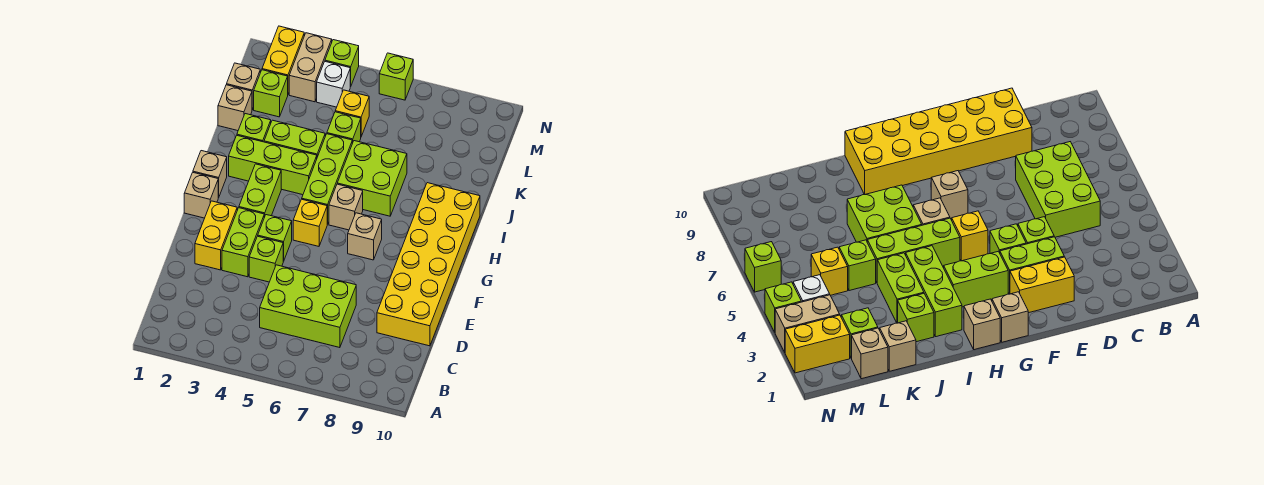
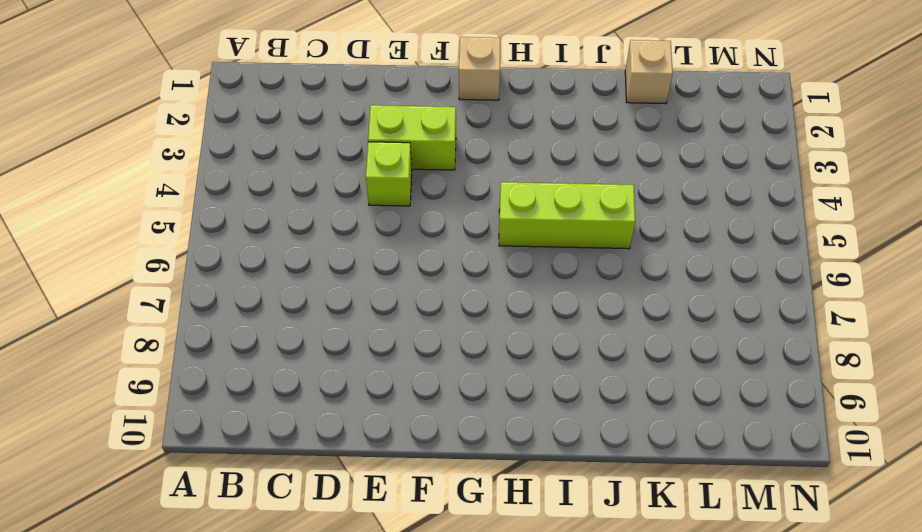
none -> lime brick C5:D7 level 1
none -> yellow brick D9:I10 level 1
none -> yellow brick E2:F2 level 1

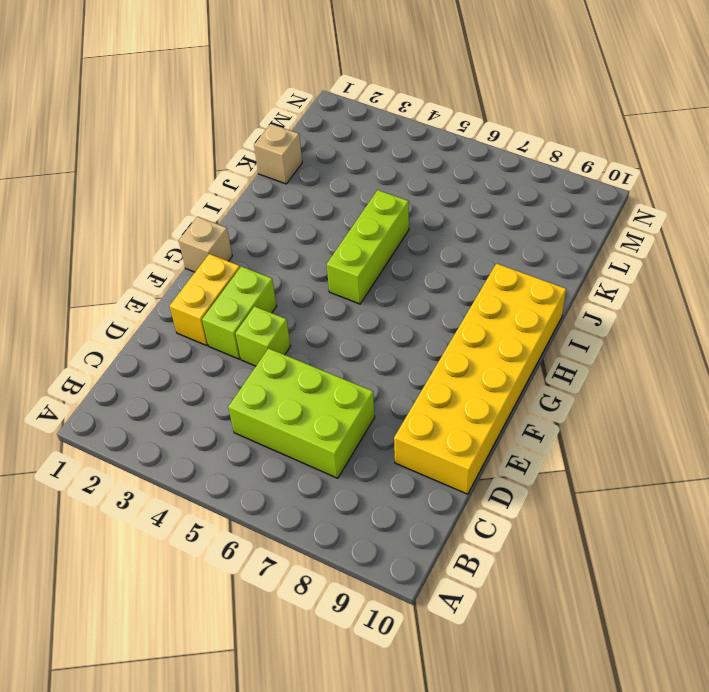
none -> lime brick F4 level 1
none -> lime brick G3:H3 level 1
none -> yellow brick G5 level 1

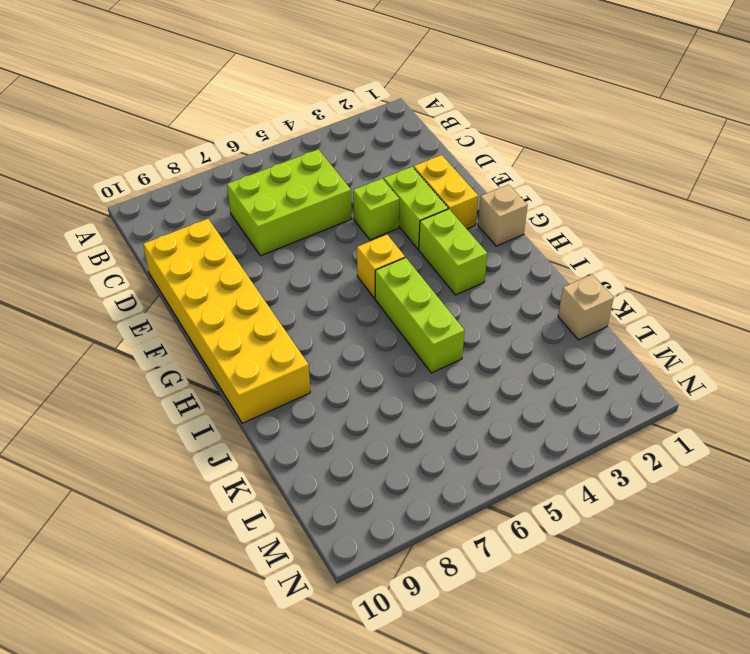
none -> lime brick F4 level 1
none -> tan brick G7 level 1
none -> tan brick H1 level 1

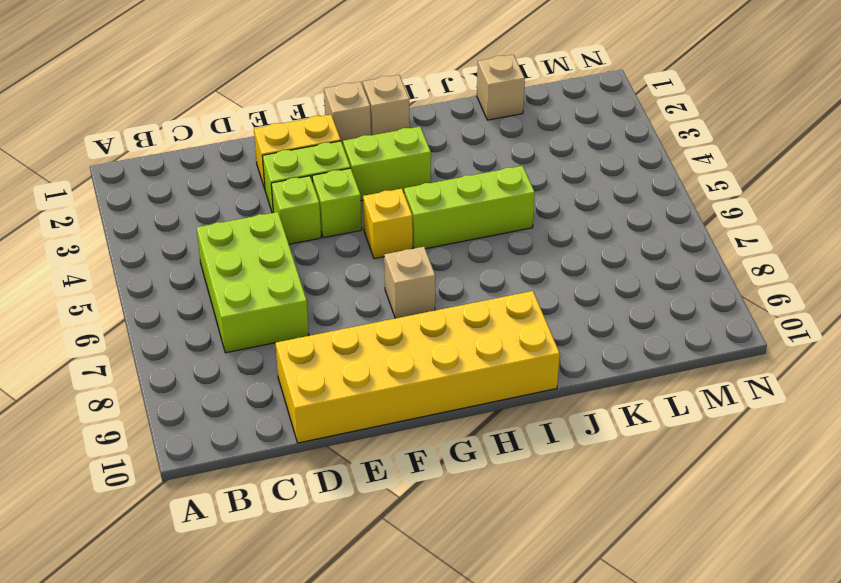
none -> tan brick H6 level 1
none -> lime brick I2:I4 level 1
none -> lime brick I6:J7 level 1

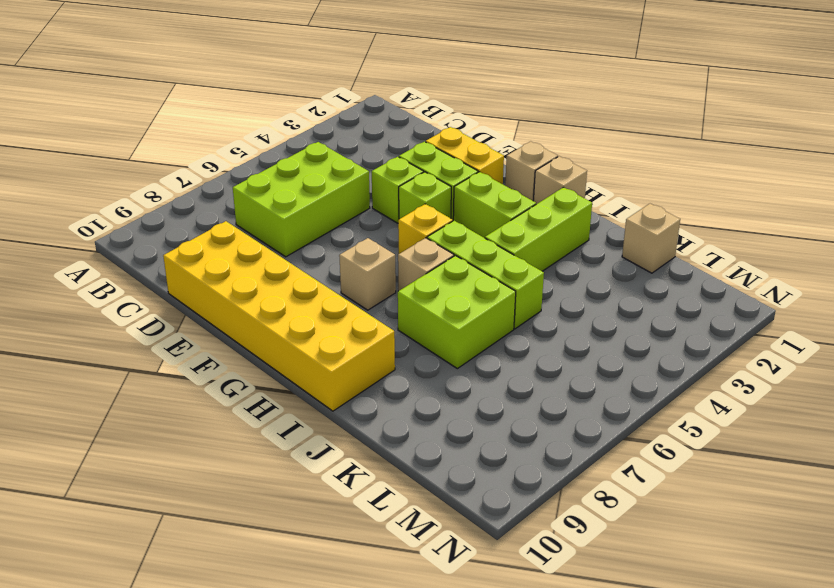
none -> lime brick J2 level 1
none -> lime brick J3:J4 level 1
none -> lime brick K5 level 1

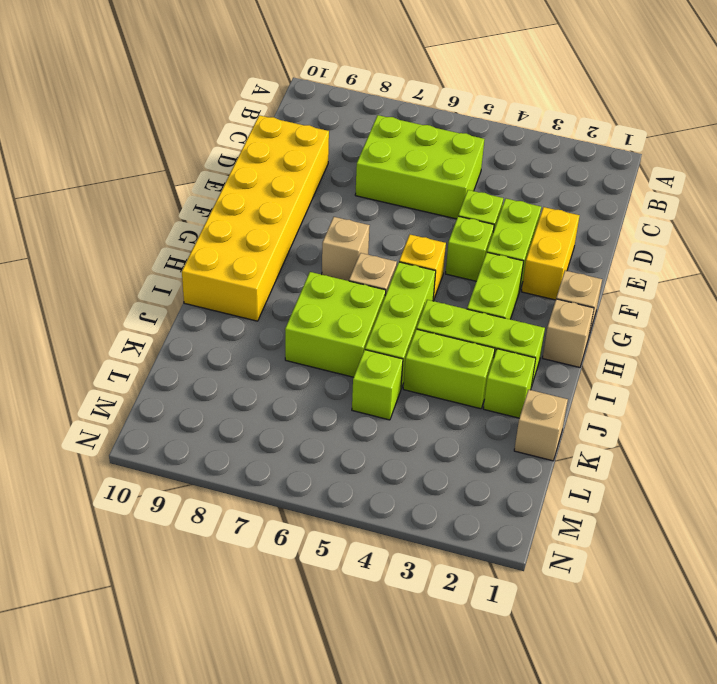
none -> tan brick L1 level 1
none -> lime brick L2 level 1
none -> yellow brick L5 level 1

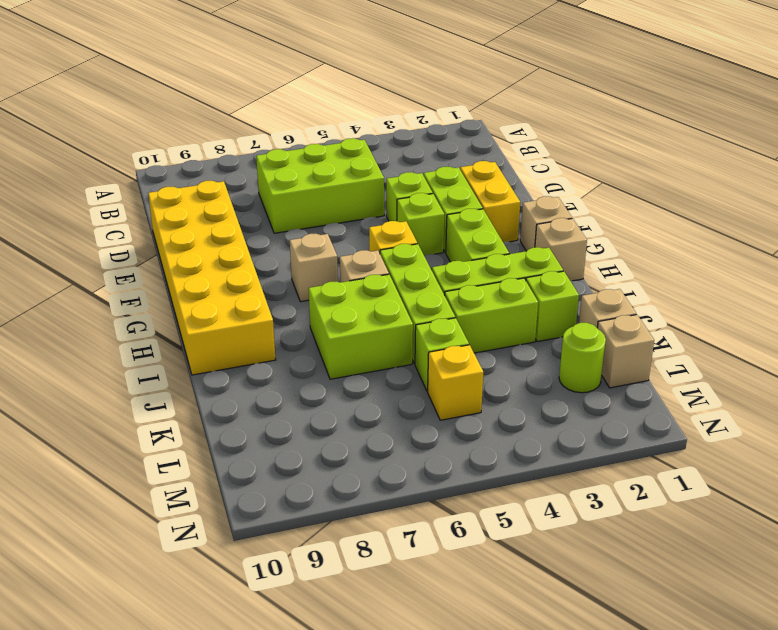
lime round brick L2 level 1 -> lime brick L2 level 1
none -> yellow brick M2:N2 level 1
none -> tan brick M3:N3 level 1
none -> white brick M4 level 1

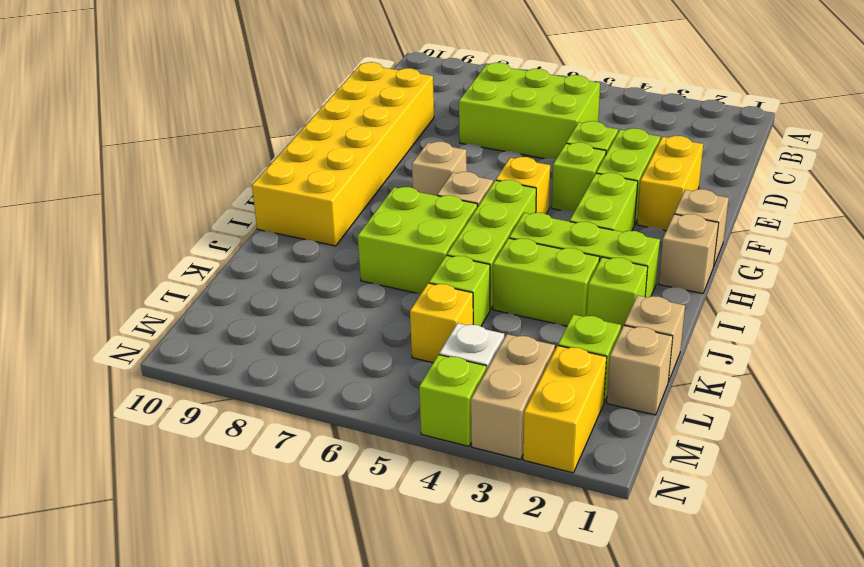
none -> lime brick N6 level 1

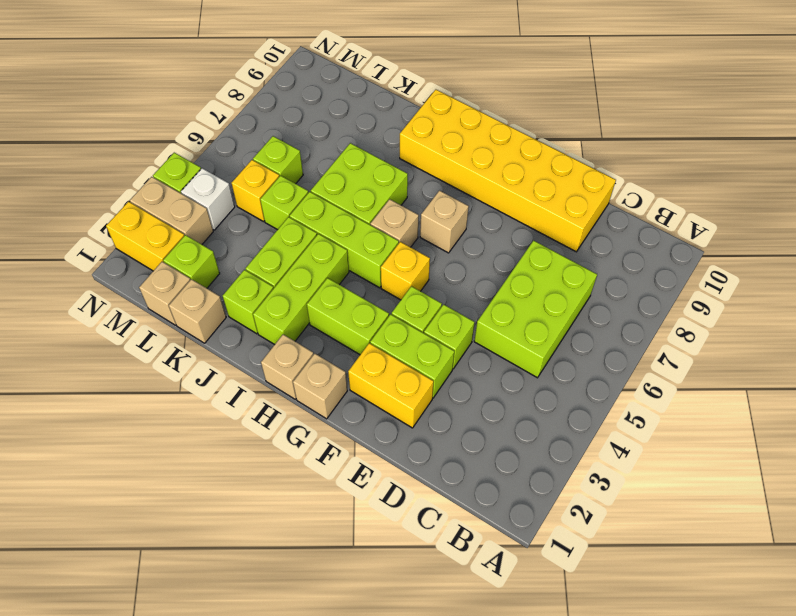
lime brick L6 level 1 -> lime brick N6 level 1

